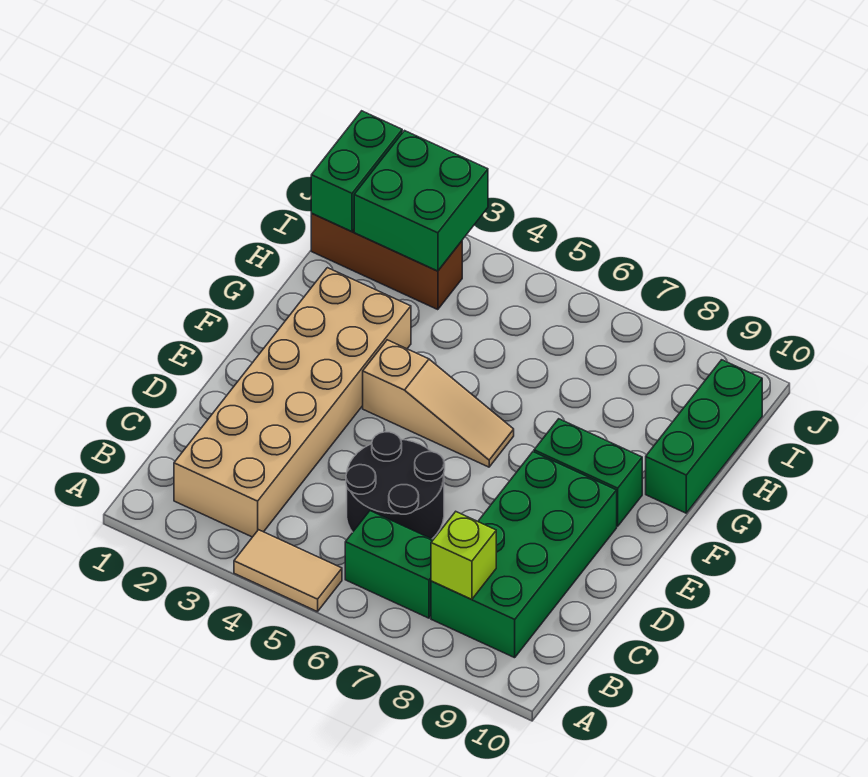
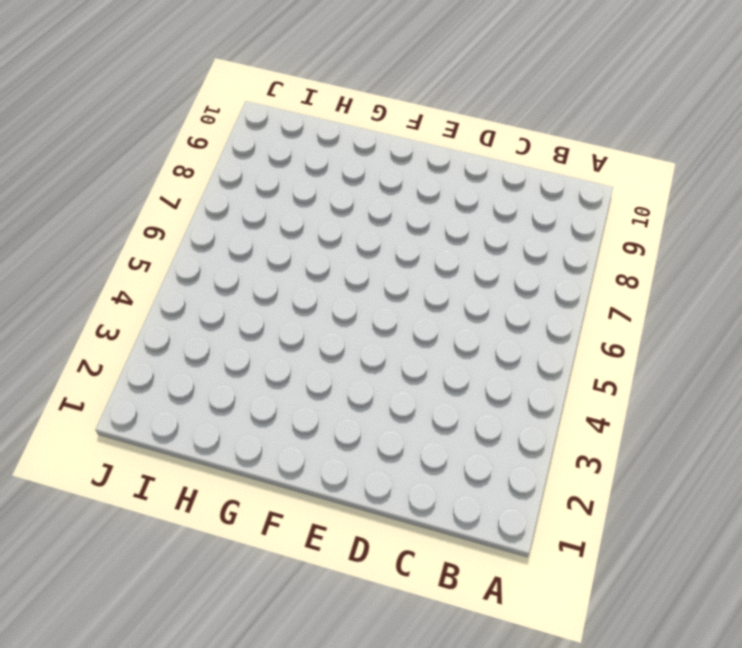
none -> tan tile A4:A5 level 1
none -> tan brick B2:G3 level 1
none -> green brick B6:B7 level 1

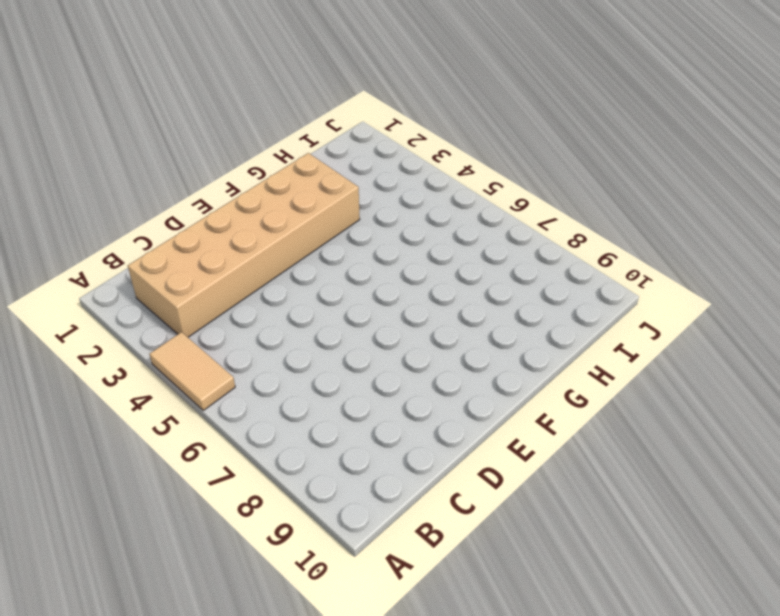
none -> green brick B6:B7 level 1
none -> green brick B8:E9 level 1
none -> black round brick C5:D6 level 1

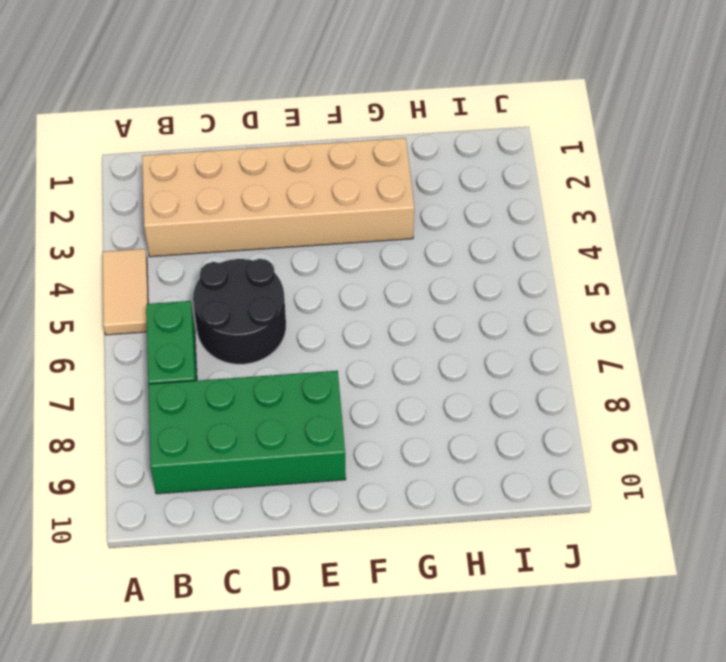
none -> tan slope F4:F6 level 1 top 4
none -> green brick F8:F9 level 1
none -> green brick G10:I10 level 1

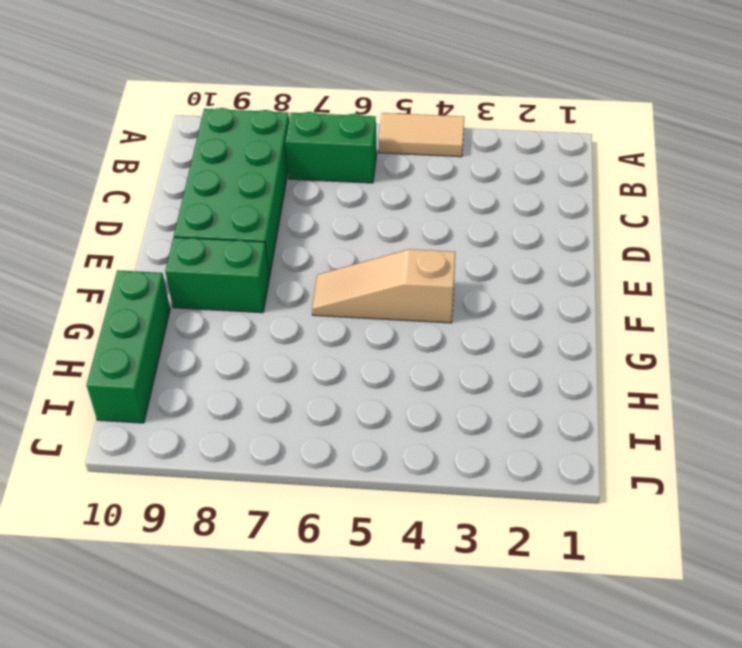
none -> tan brick B2:G3 level 1
none -> black round brick C5:D6 level 1
none -> brown brick I1:I3 level 1

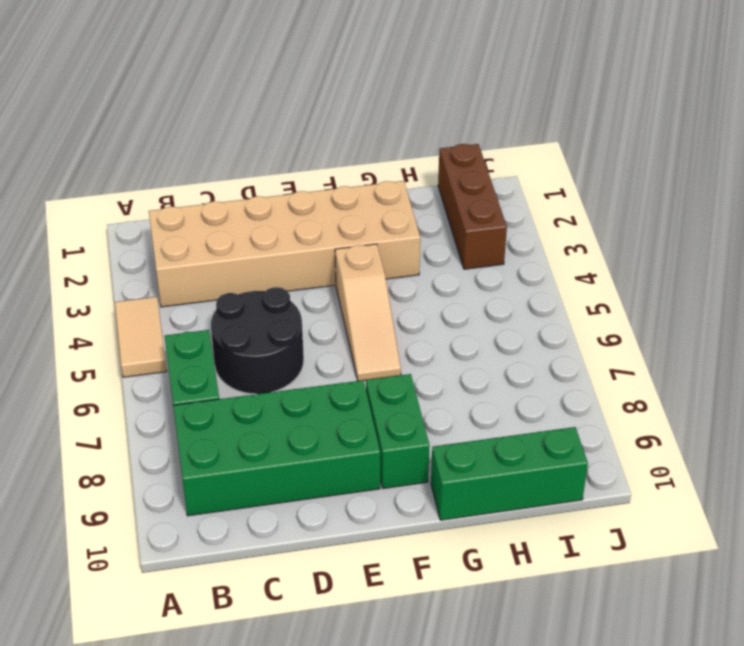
none -> lime brick B8 level 2
none -> green brick I1:J1 level 2
none -> green brick I2:J3 level 2

